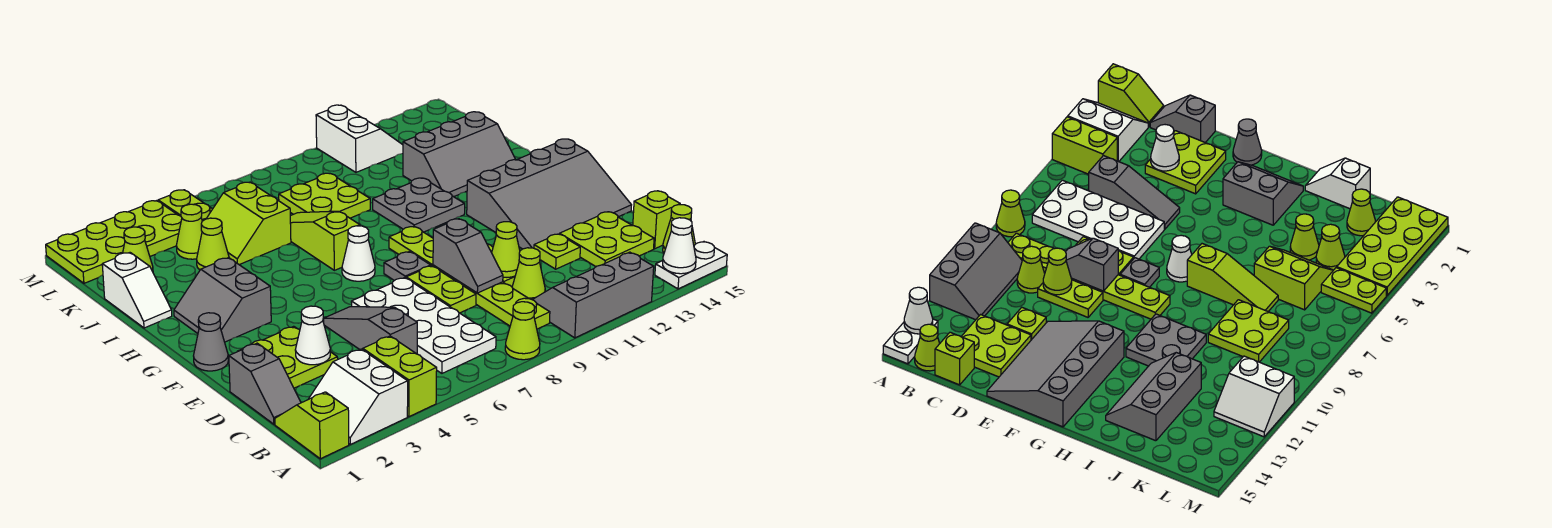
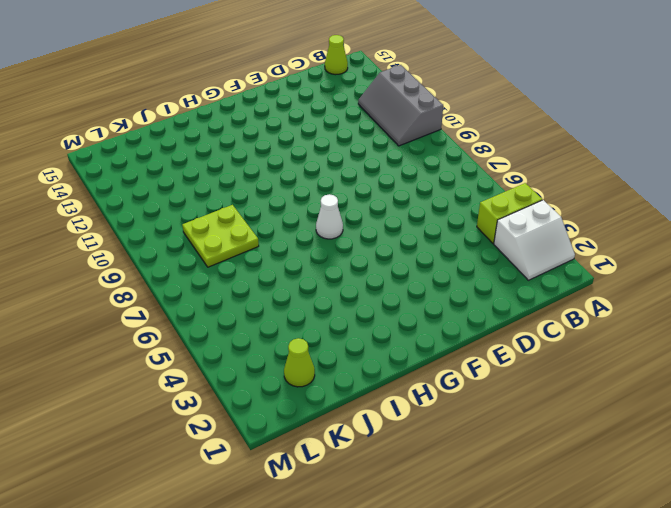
none -> lime slope A1:B1 level 1 top A
none -> lime cone A8 level 1
none -> white plate A14:A15 level 1
none -> white plate B6:E7 level 1

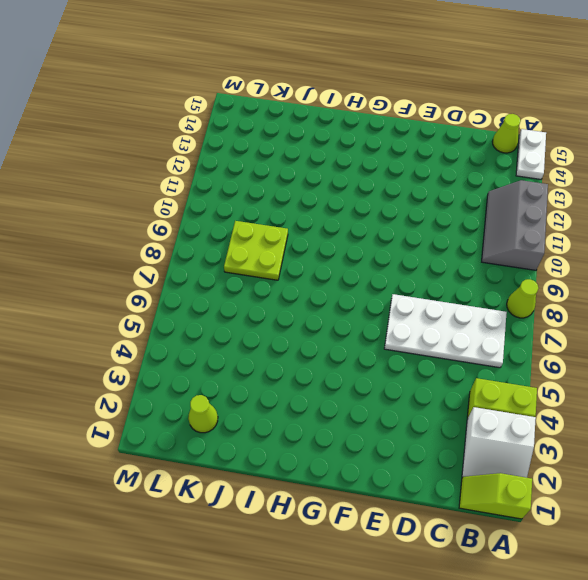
none -> lime plate B9:G9 level 1
none -> grey slope C1:D1 level 1 top D
none -> grey slope C5:E5 level 1 top C
none -> lime cone C10 level 1

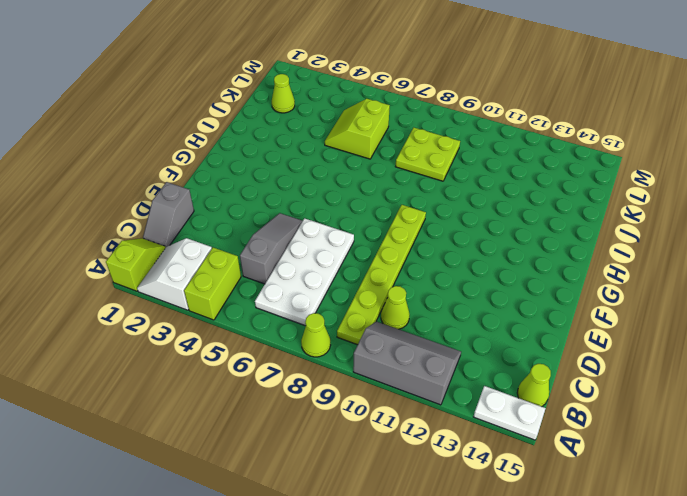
none -> lime plate C13:D14 level 1
none -> lime brick C15 level 1
none -> lime plate D2:E3 level 1
none -> lime plate D8:E8 level 1

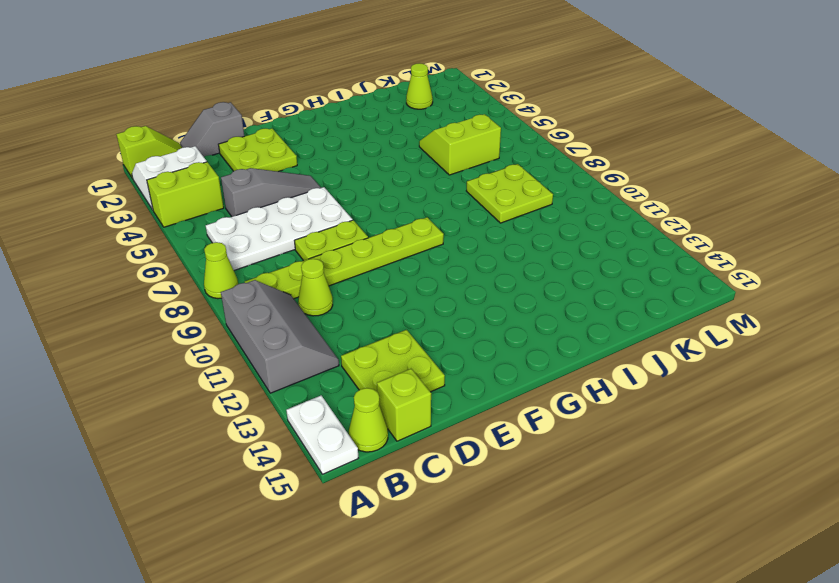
none -> lime plate D10:E10 level 1
none -> lime plate D12 level 1
none -> grey slope E12:G15 level 1 top G
none -> grey cone F1 level 1

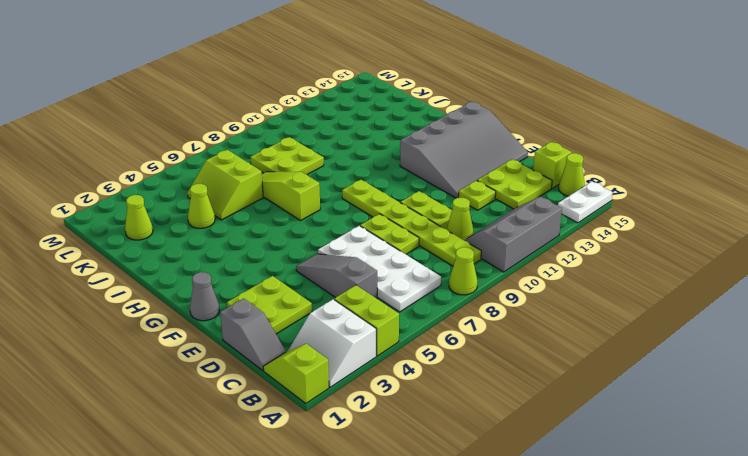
none -> grey plate F8 level 1
none -> grey slope G2:H3 level 1 top 3
none -> white cone G7 level 1
none -> grey plate H10:I11 level 1

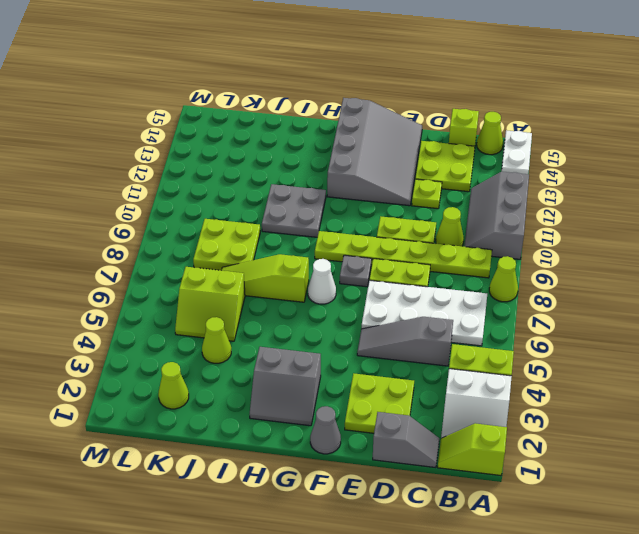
none -> white slope I1:J1 level 1 top J
none -> grey slope I12:J14 level 1 top J
none -> lime cone K4 level 1
none -> lime plate L1:M4 level 1

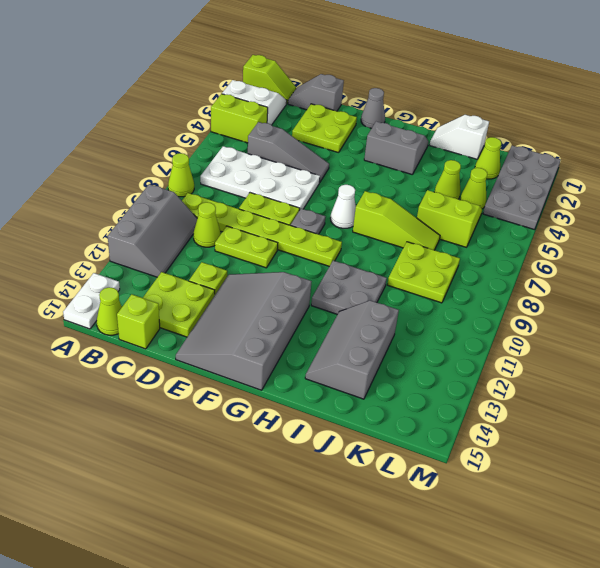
grey plate L1:M4 level 1 -> lime plate L1:M4 level 1
none -> lime plate L5:M5 level 1
none -> white slope L11:M12 level 1 top 11
none -> white cone A14 level 2
none -> white cone D3 level 2

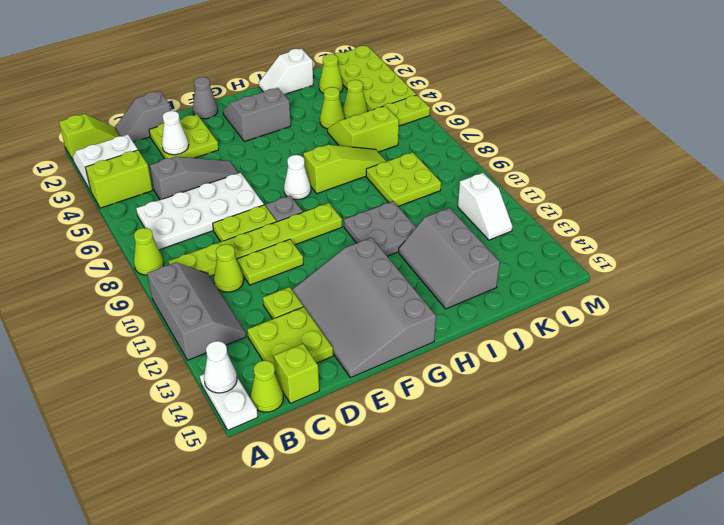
white slope L11:L12 level 1 top 11 -> white slope L11:M12 level 1 top 11
none -> grey slope D9:E9 level 2 top E
none -> lime cone D10 level 2

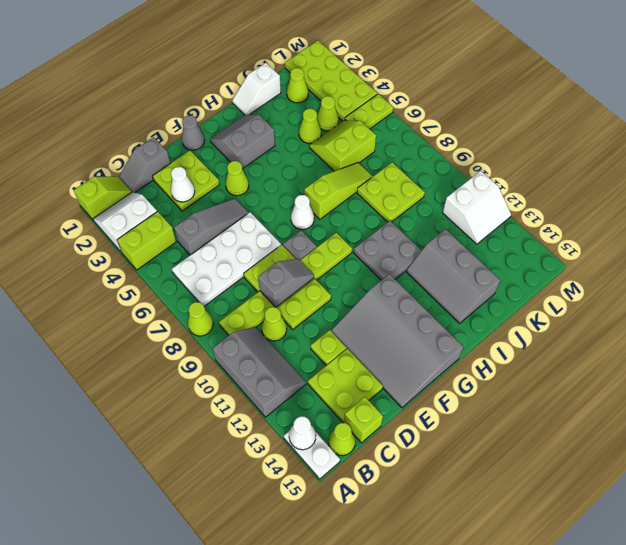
grey slope D9:E9 level 2 top D -> grey slope D9:E9 level 2 top E
lime cone F4 level 1 -> lime cone D10 level 2

